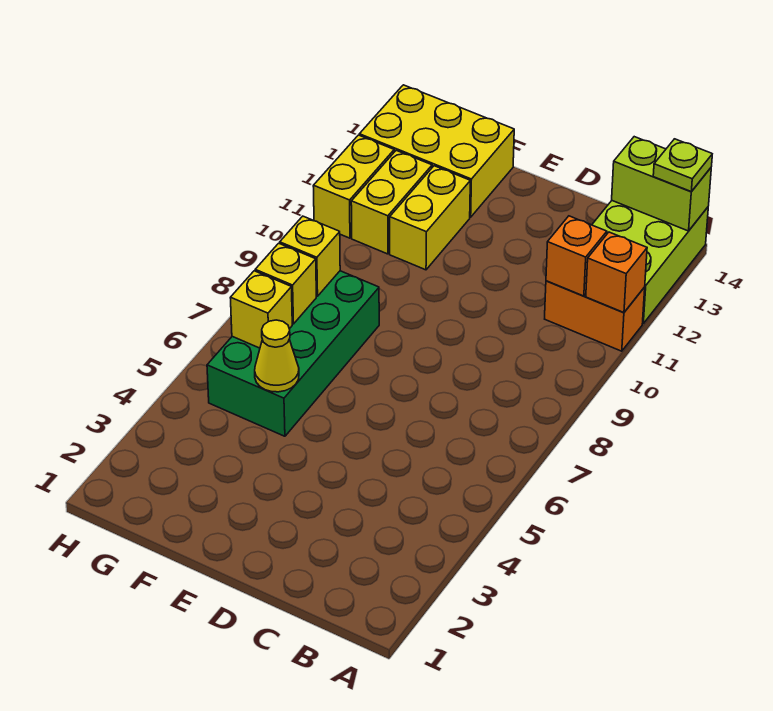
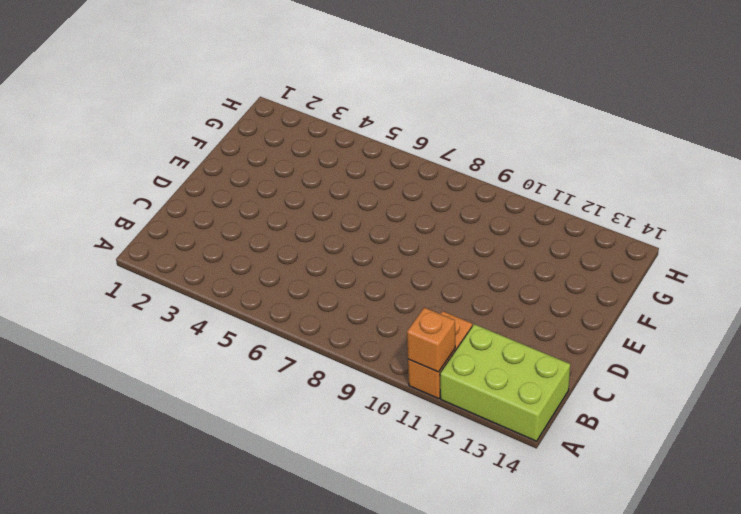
none -> green brick F5:G8 level 1
none -> yellow brick F11:F12 level 1
none -> yellow brick F13:H14 level 1

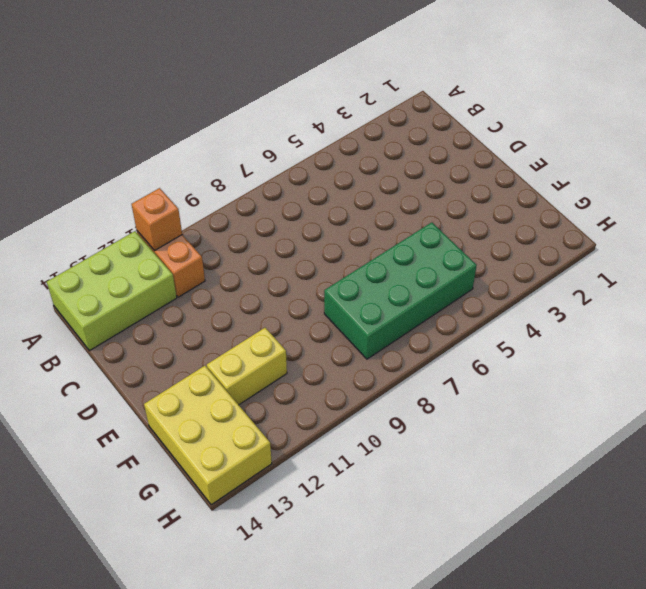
none -> yellow brick G11:G12 level 1
none -> yellow brick H11:H12 level 1
none -> lime brick A14:B14 level 2

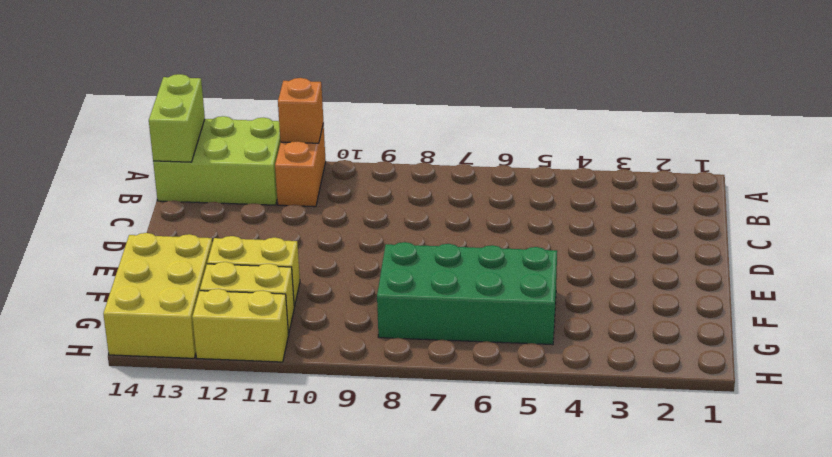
none -> orange brick B11 level 2
none -> yellow cone F5 level 2
none -> yellow brick G6 level 2

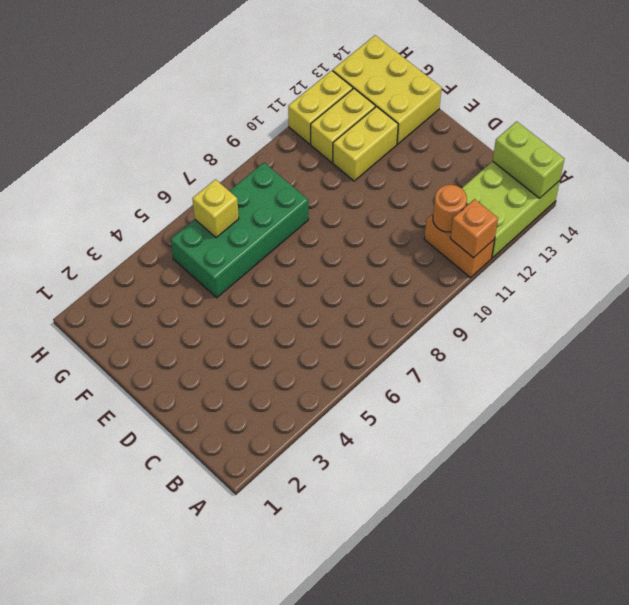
orange round brick B11 level 2 -> orange brick B11 level 2
none -> yellow cone F5 level 2
none -> yellow brick G7 level 2
none -> yellow brick G8 level 2

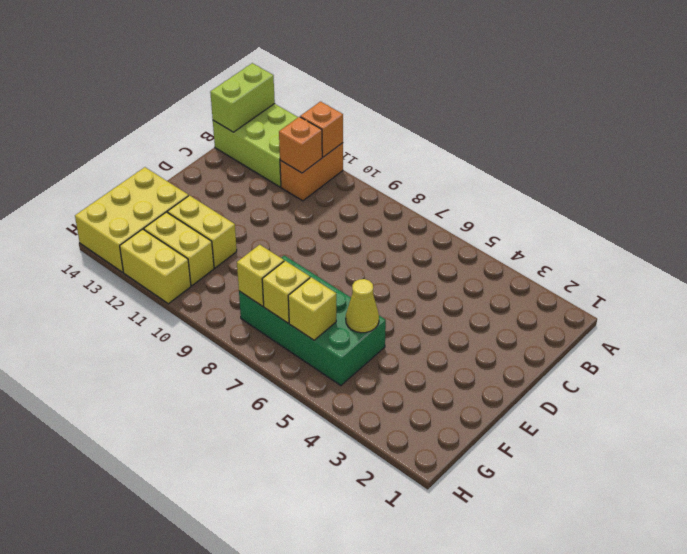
none -> lime plate A14 level 3

